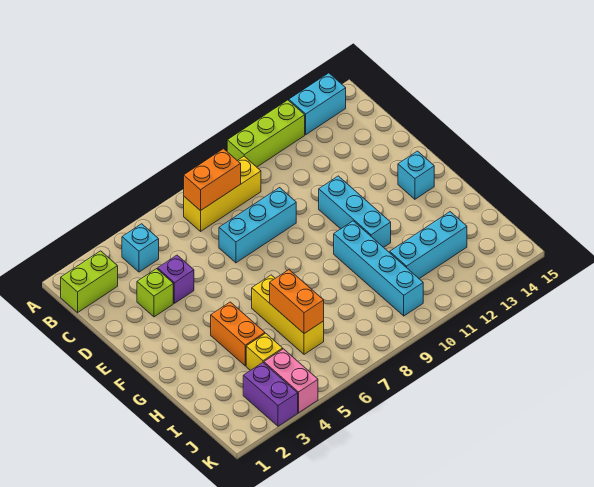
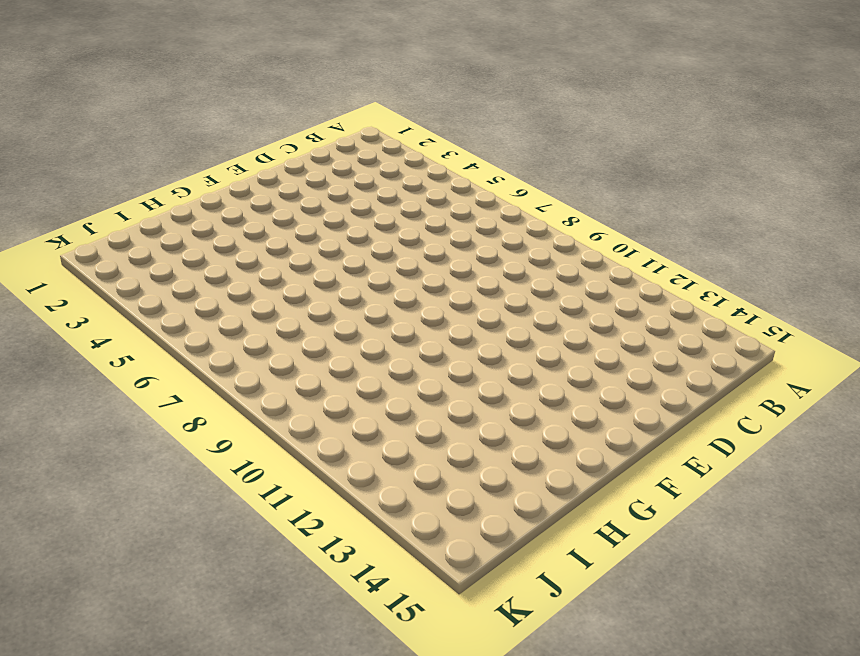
none -> lime brick A10:A12 level 1
none -> cyan brick A13:A14 level 1
none -> lime brick B1:B2 level 1

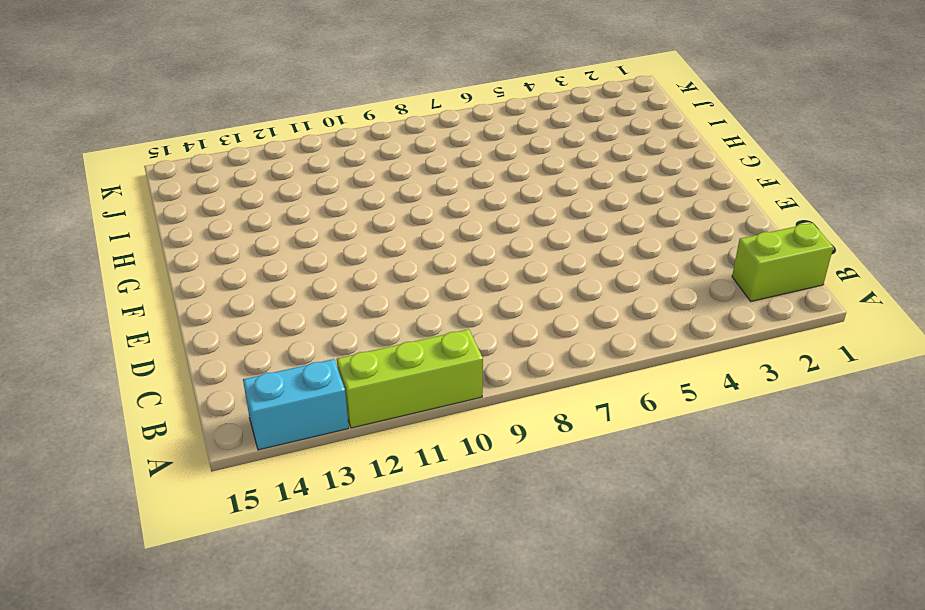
none -> cyan brick B4 level 1
none -> yellow brick B7:B9 level 1
none -> lime brick D3 level 1

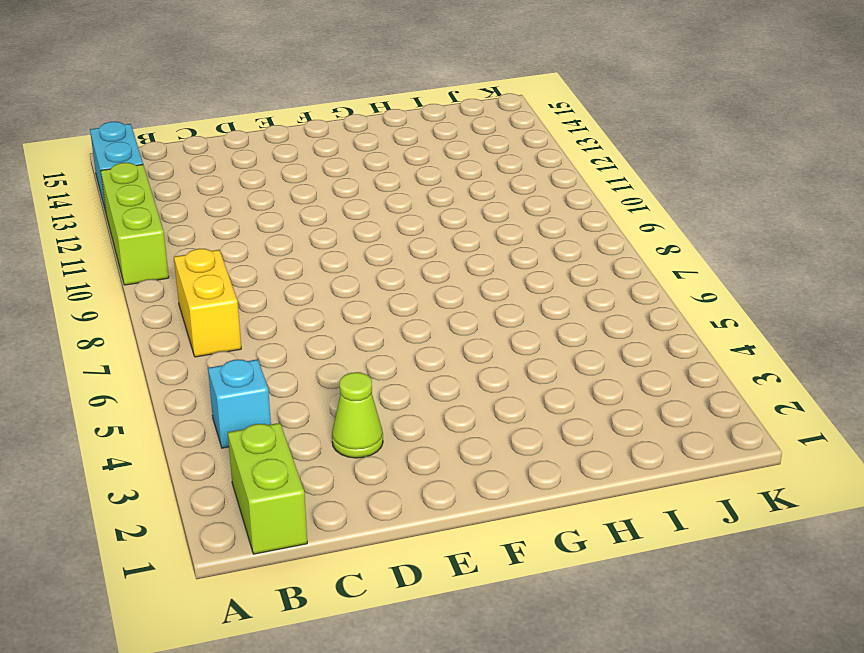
yellow brick B7:B8 level 1 -> yellow brick B7:B9 level 1
lime cone D3 level 1 -> lime brick D3 level 1
none -> purple brick D4 level 1
none -> cyan brick D7:D9 level 1
none -> cyan brick E11:G11 level 1

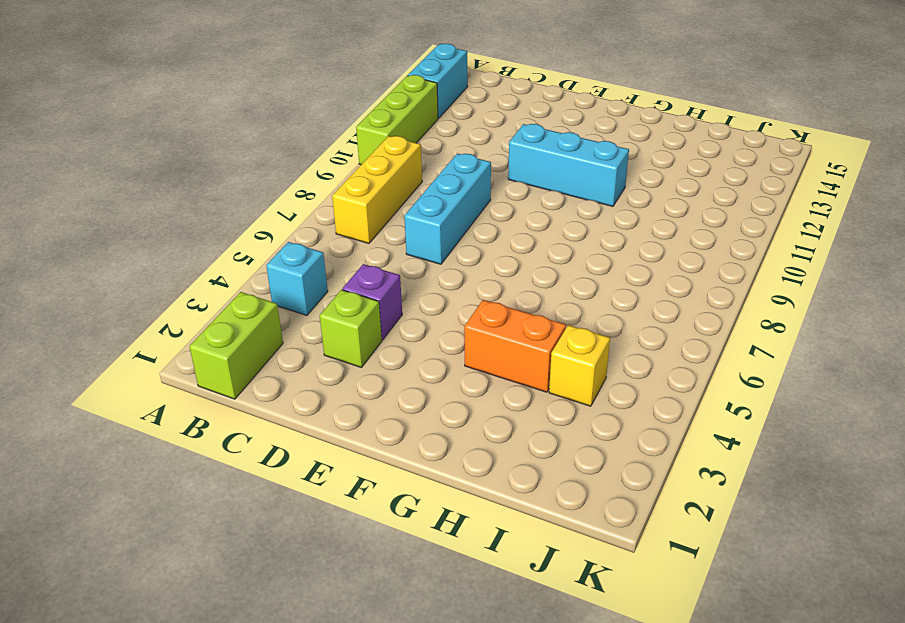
none -> cyan brick F14 level 1
none -> yellow brick G6:I6 level 1
none -> cyan brick G10:J10 level 1

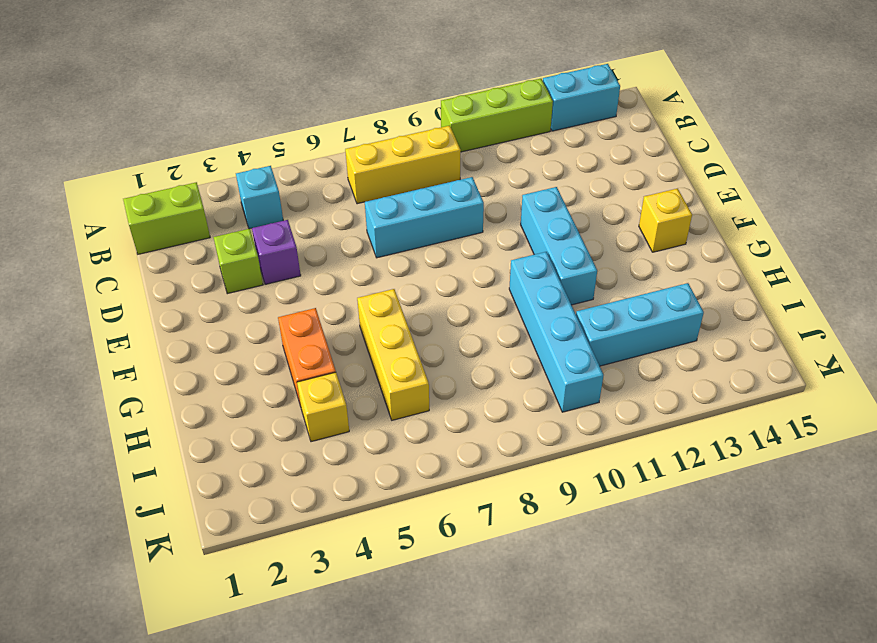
yellow brick F14 level 1 -> cyan brick F14 level 1
none -> purple brick J3:K3 level 1
none -> pink brick J4:K4 level 1
none -> orange brick B7:B8 level 2

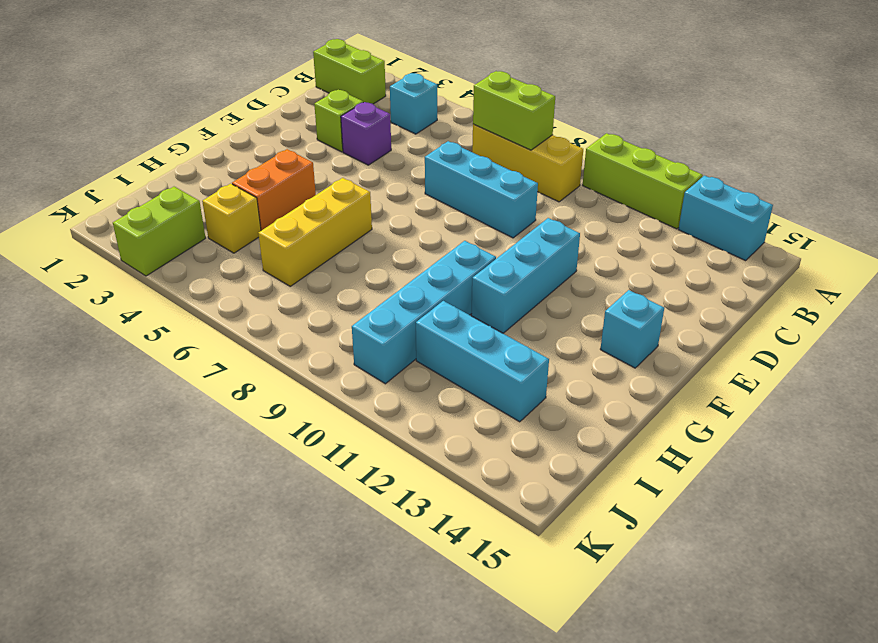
lime brick B7:B8 level 2 -> orange brick B7:B8 level 2
lime brick J3:K3 level 1 -> purple brick J3:K3 level 1
none -> pink brick J4:K4 level 1
none -> orange brick H6:I6 level 2

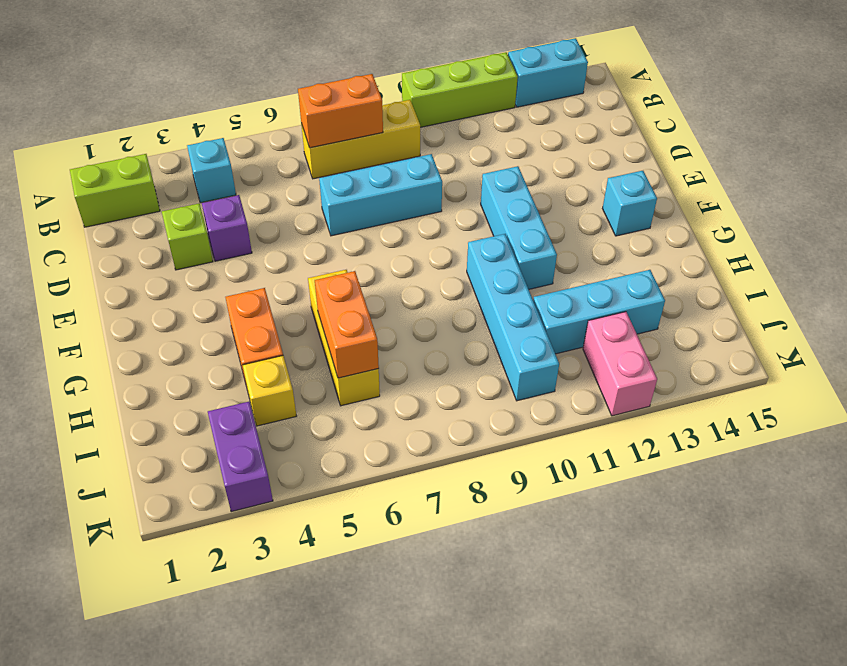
pink brick J12:K12 level 1 -> pink brick J4:K4 level 1

